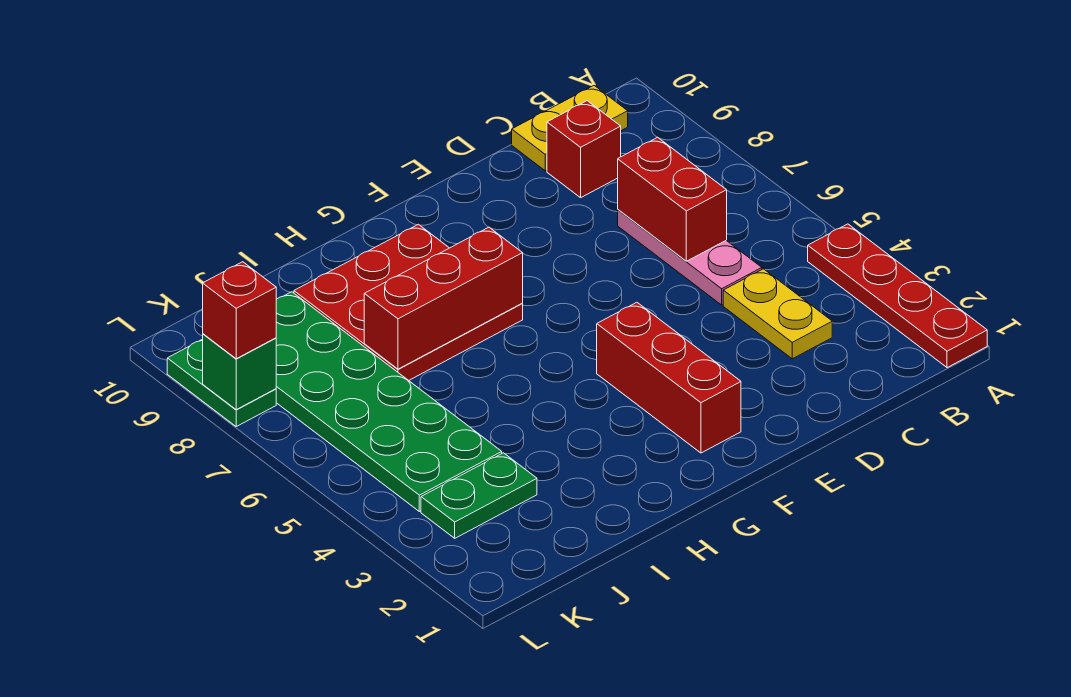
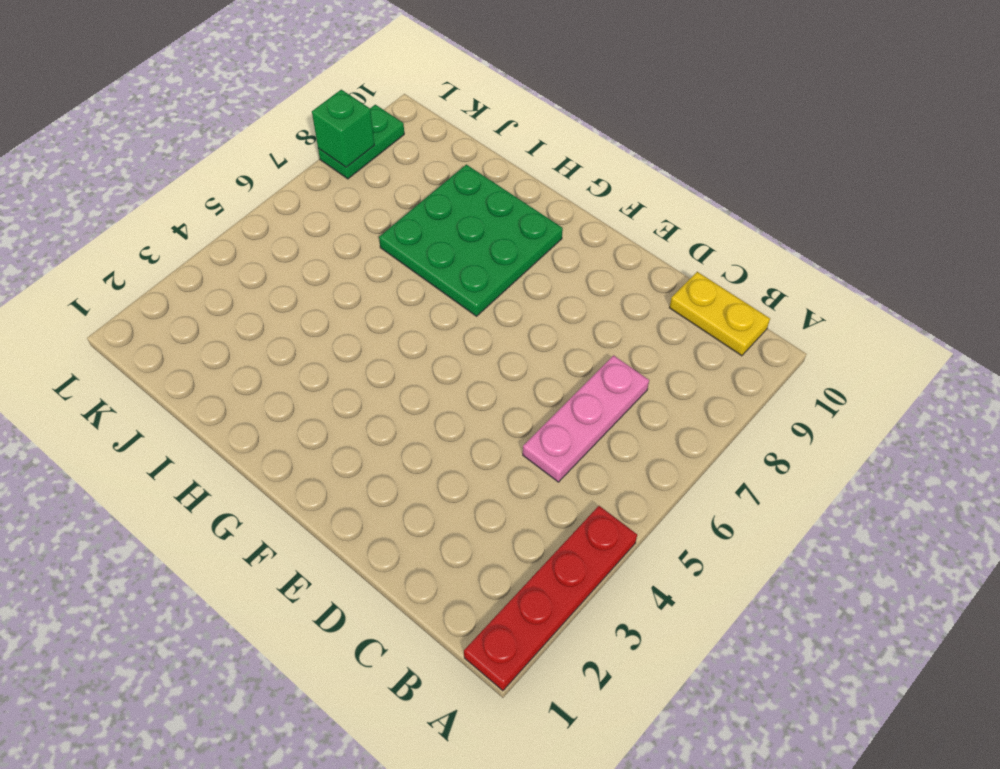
green plate G7:I9 level 1 -> red plate G7:I9 level 1
none -> yellow plate C3:C4 level 1
none -> red brick C9 level 1
none -> red brick F2:F4 level 1

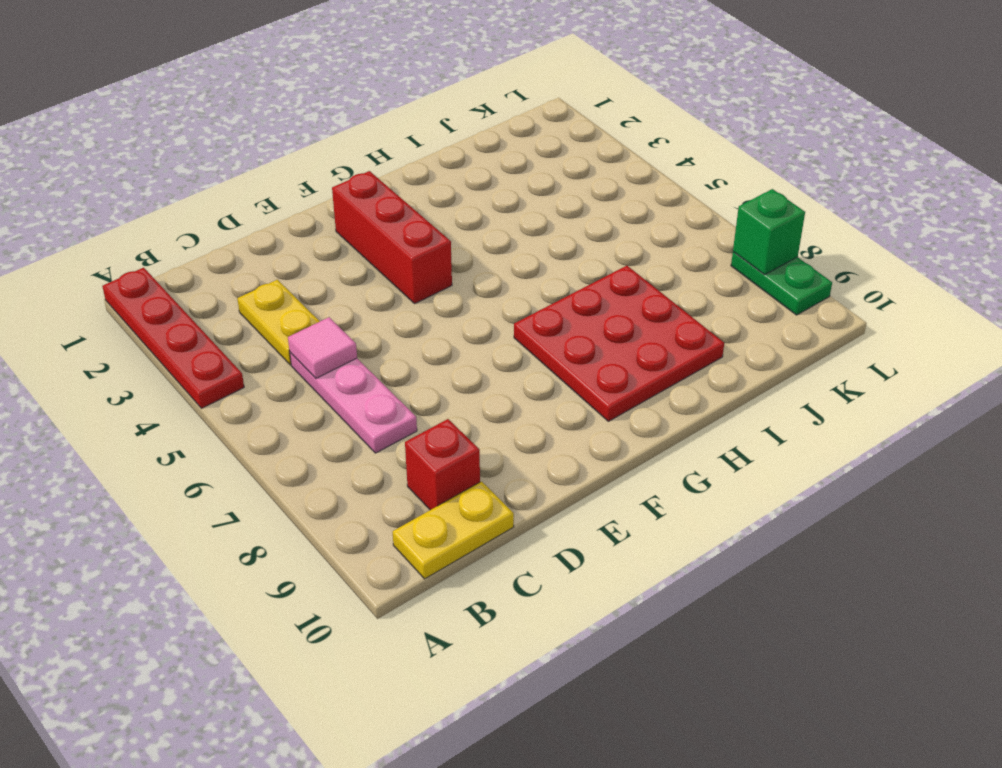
pink tile C5 level 2 -> none
none -> green plate J3:K3 level 1
none -> green plate J4:K9 level 1
none -> red brick C6:C7 level 2

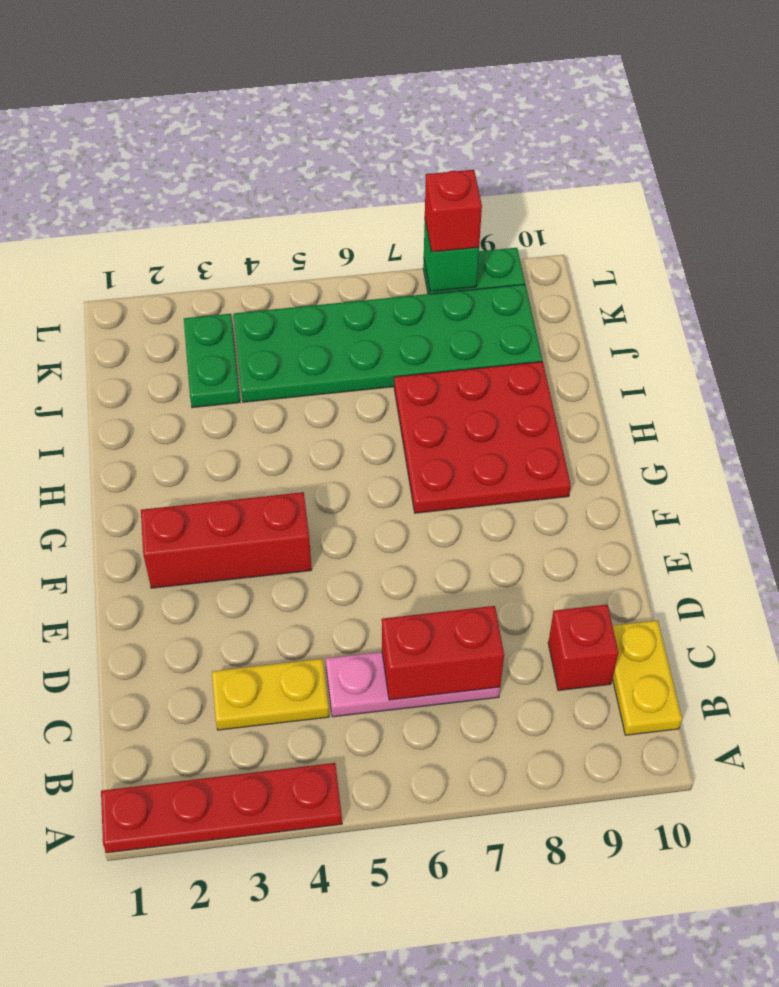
none -> red brick G7:I7 level 2

